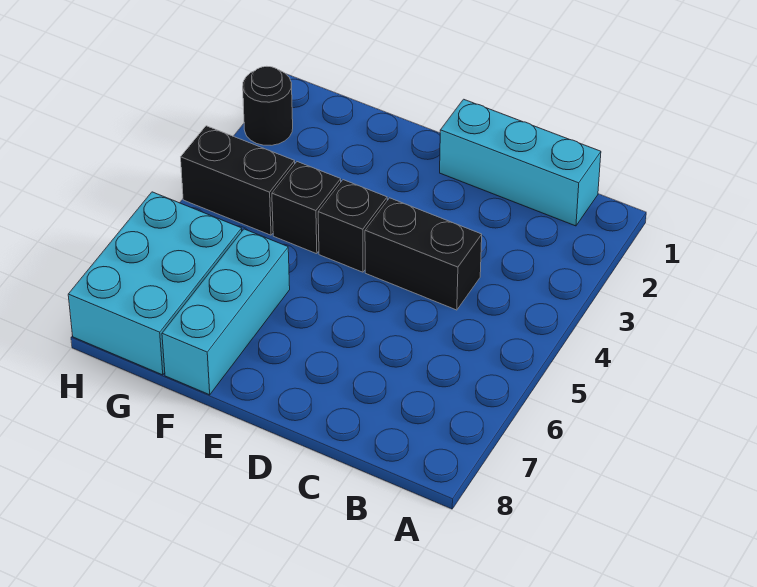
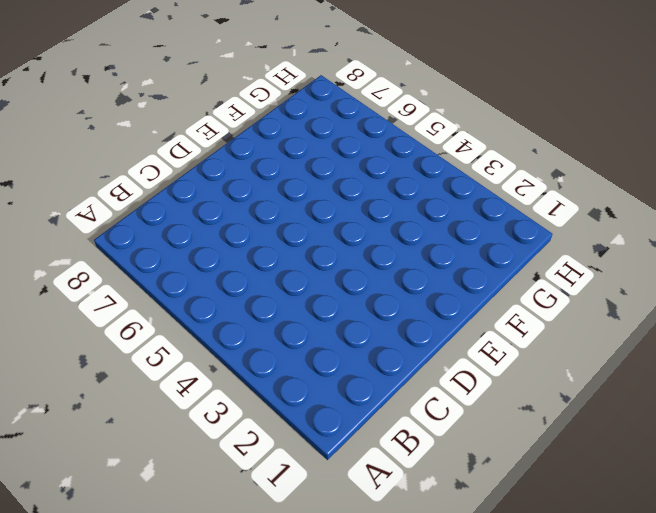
none -> cyan brick B1:D1 level 1
none -> black brick C4:D4 level 1

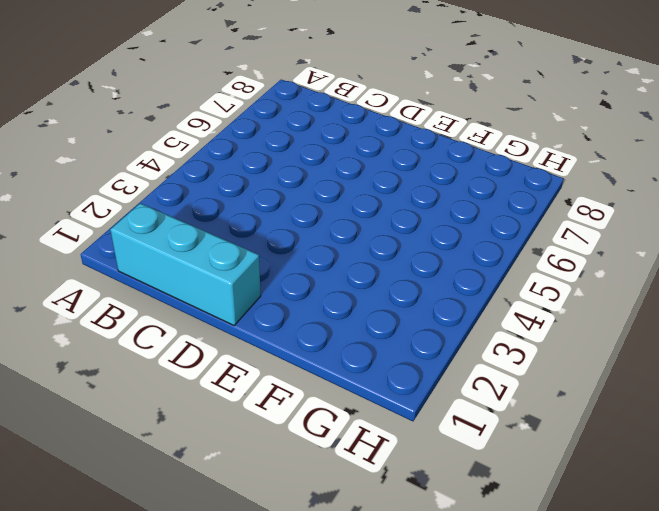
none -> black brick C4:D4 level 1
none -> black brick E4 level 1

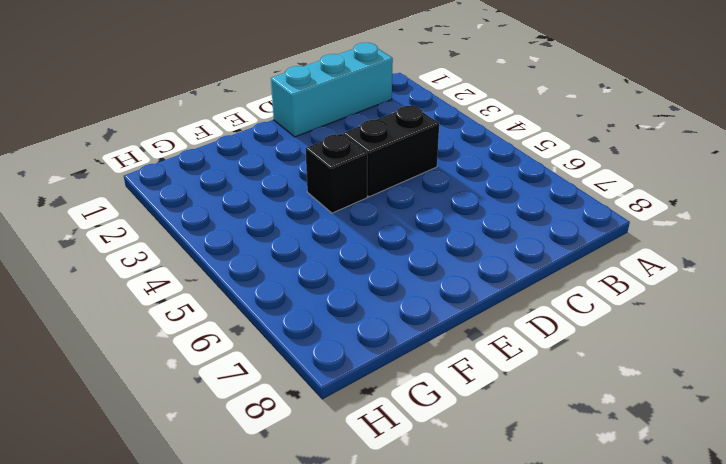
none -> black brick F4 level 1
none -> cyan brick F6:F8 level 1

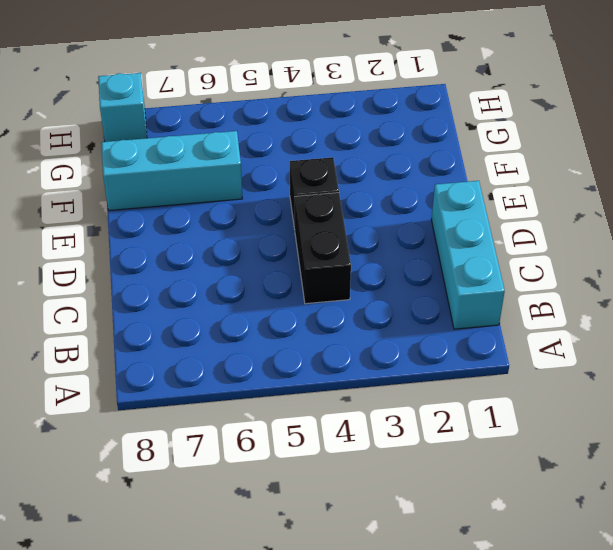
cyan brick H8 level 1 -> cyan brick G6:H8 level 1
none -> black brick F4 level 1
none -> black brick G4:H4 level 1

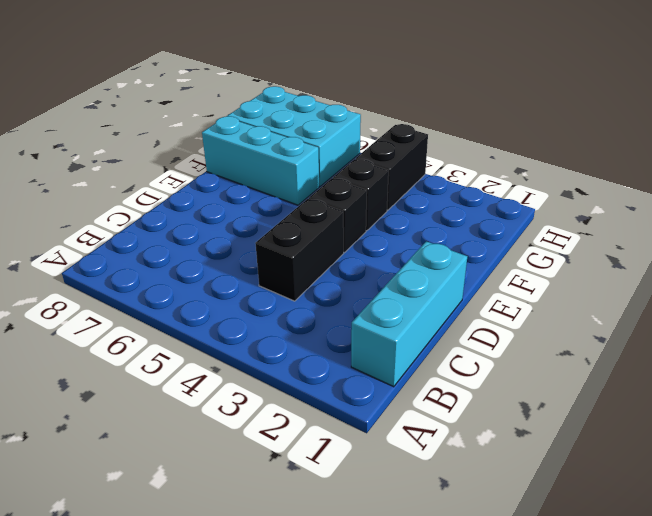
none -> black round brick H2 level 1

